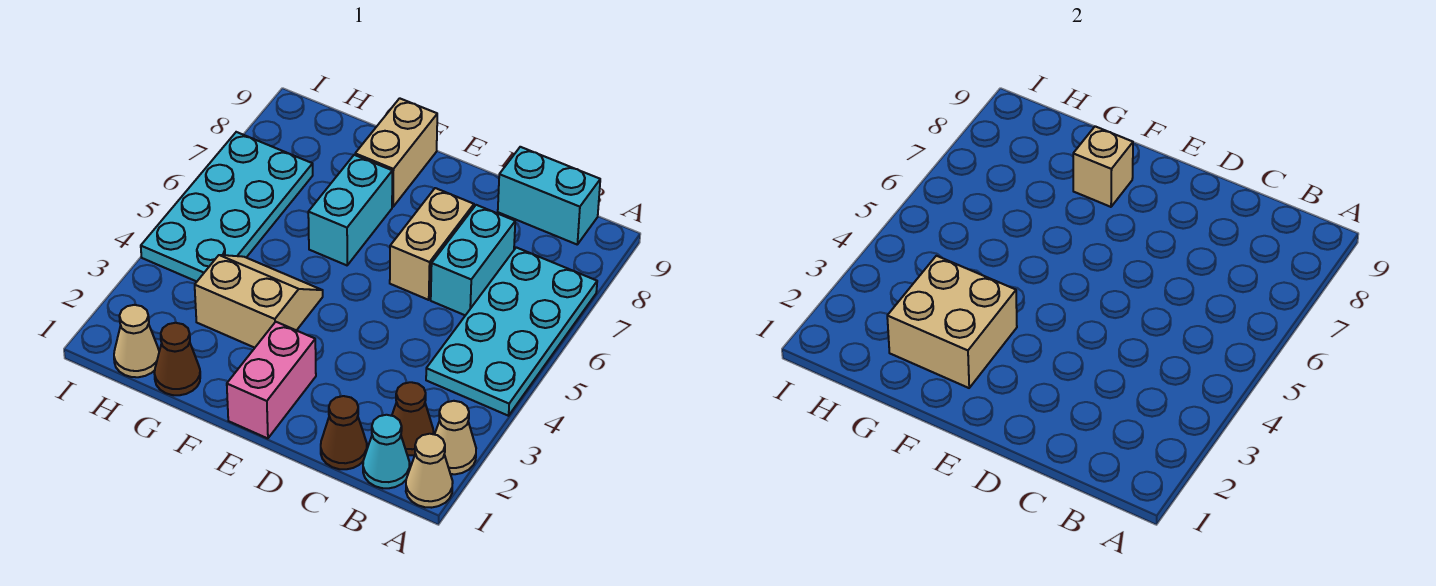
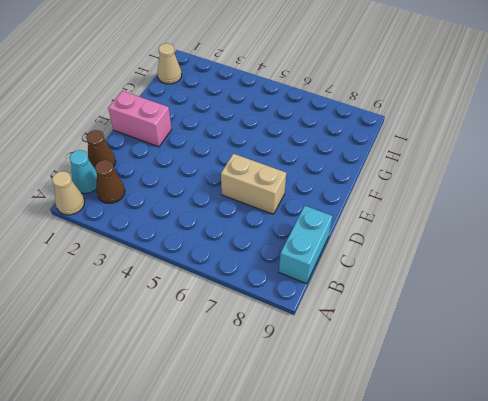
none -> tan cone A2 level 1
none -> cyan plate A4:B7 level 1
none -> cyan brick C6:C7 level 1

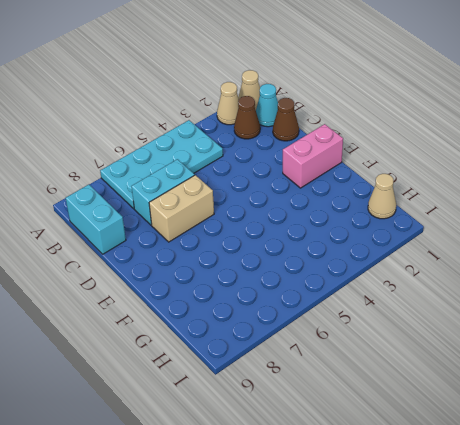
none -> tan slope F3:G4 level 1 top 3
none -> cyan brick F6:F7 level 1
none -> tan brick F8:F9 level 1

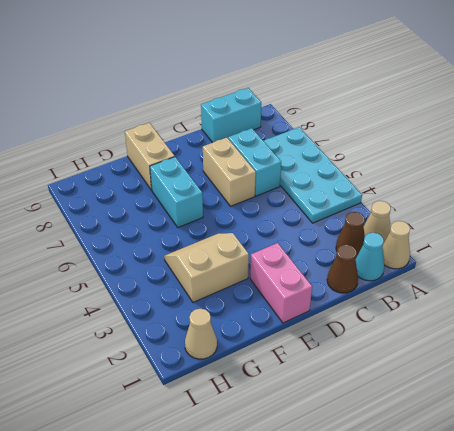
none -> brown cone G1 level 1
none -> cyan plate H4:I7 level 1
none -> tan brick F2:G3 level 2

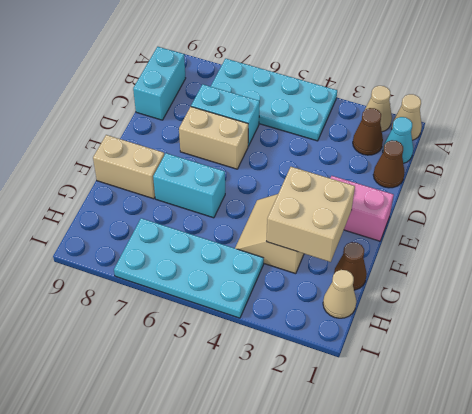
none -> tan brick F8 level 2

